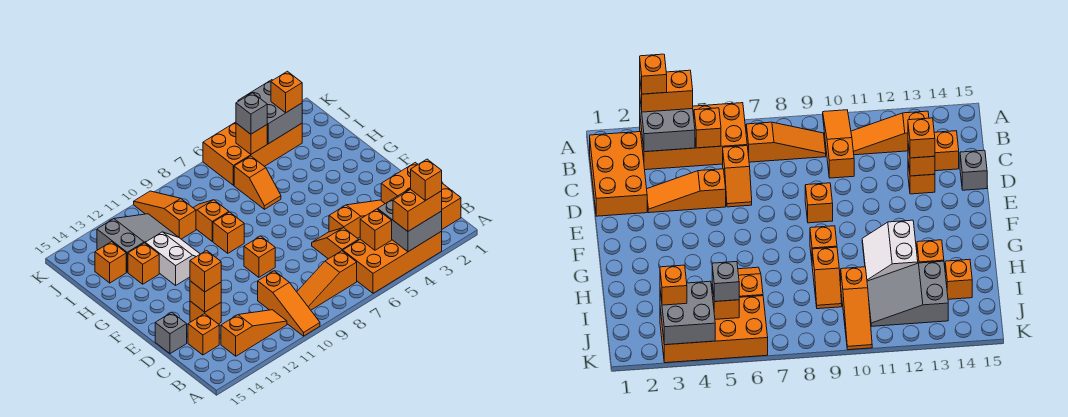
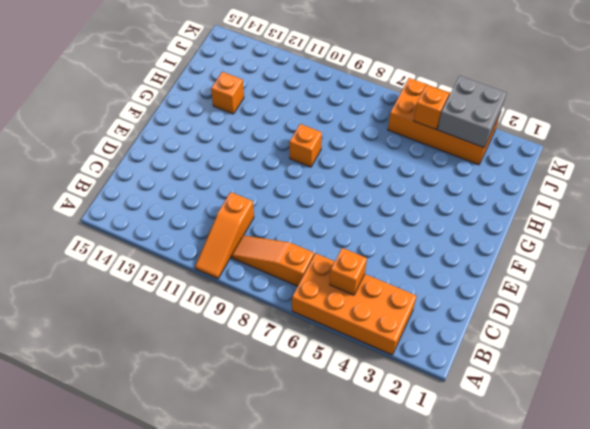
none -> orange brick B1:D2 level 1
none -> orange slope B11:B13 level 1 top 13
none -> orange slope C6:D6 level 1 top C
none -> orange brick C14 level 1

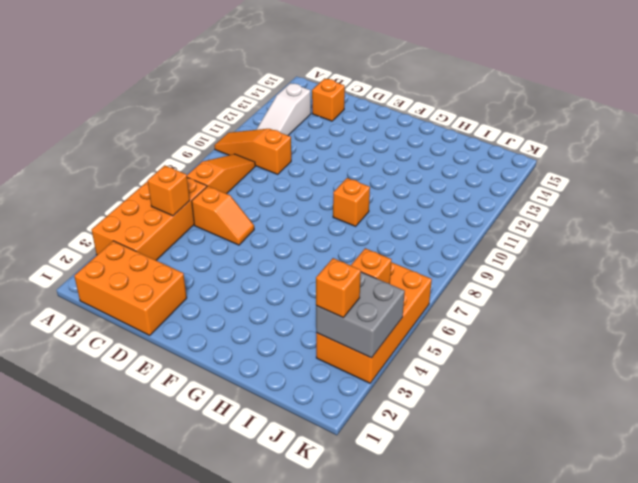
white slope B11:B13 level 1 top 13 -> orange slope B11:B13 level 1 top 13
none -> orange slope D3:D5 level 1 top 5
none -> orange brick D13 level 1
none -> grey brick D15 level 1
none -> orange brick E9 level 1

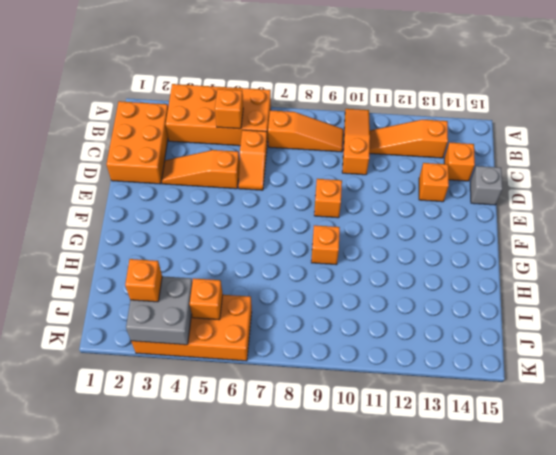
none -> white slope G11:H12 level 1 top 12
none -> orange slope H6:I6 level 1 top I
none -> orange slope H9:I9 level 1 top H
none -> orange brick H13 level 1

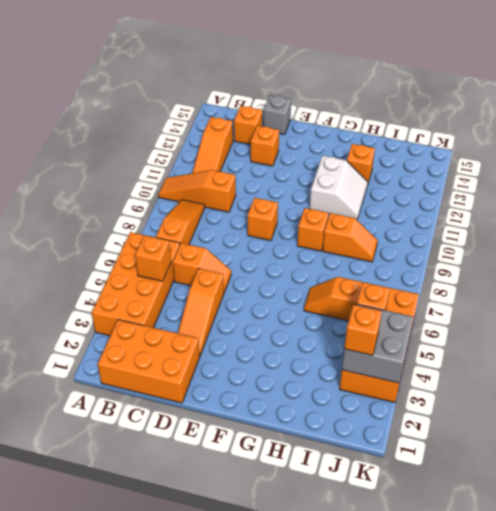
white slope G11:H12 level 1 top G -> white slope G11:H12 level 1 top 12
none -> orange slope I10:K10 level 1 top I
none -> grey slope I11:J13 level 1 top 13
none -> orange brick I14 level 1
none -> grey brick A3:B4 level 2

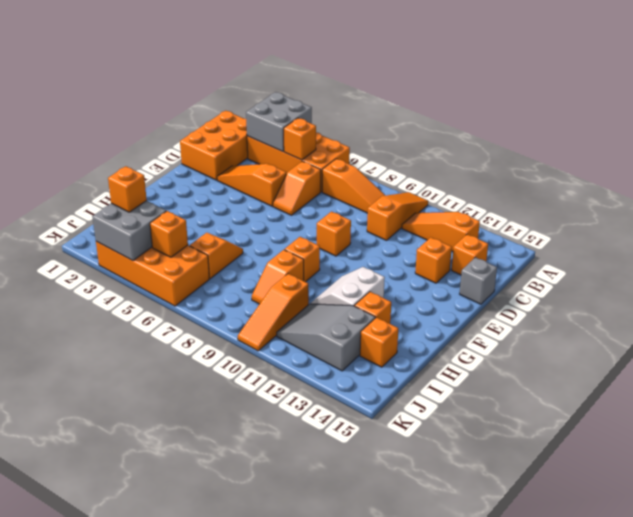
none -> orange brick D13 level 2
none -> orange brick A3:A4 level 3
none -> orange brick D13 level 3
none -> grey brick J5 level 3

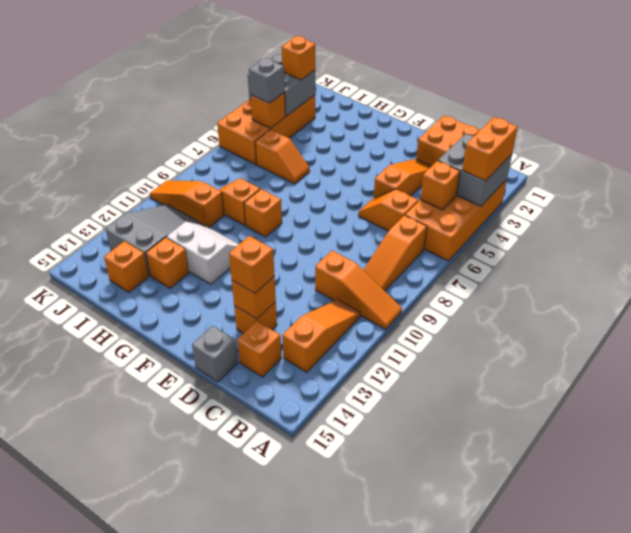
none -> orange brick E9 level 1
none -> orange brick A3 level 4

